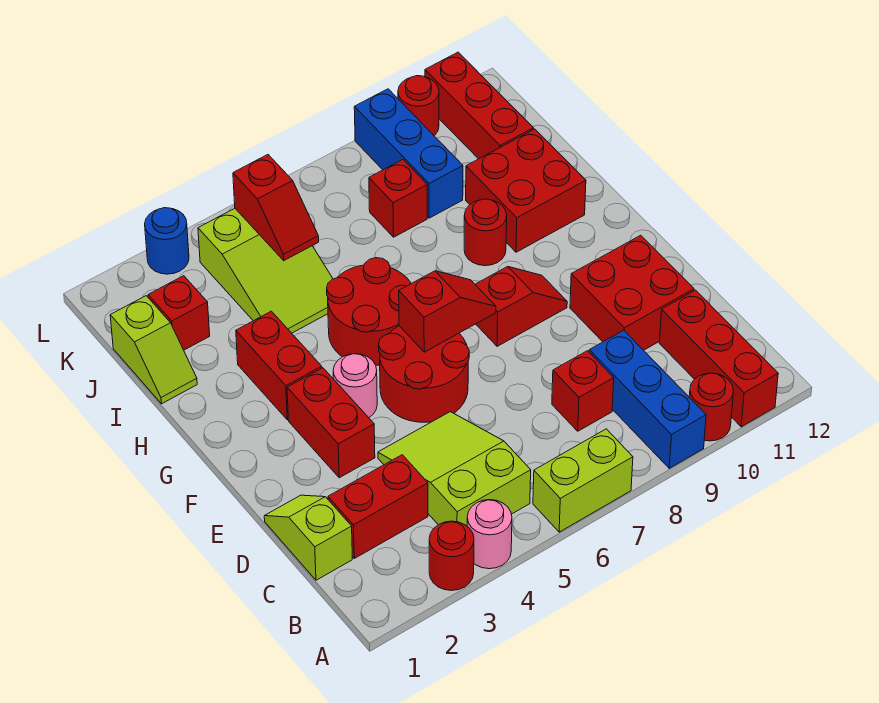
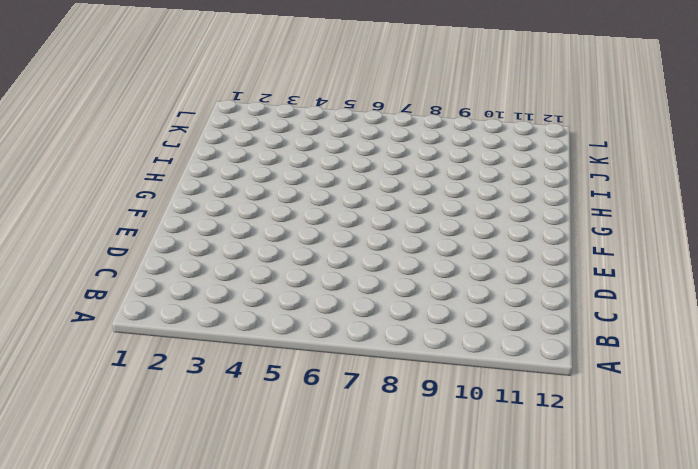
none -> red round brick A3 level 1
none -> pink round brick A4 level 1
none -> lime brick A6:A7 level 1

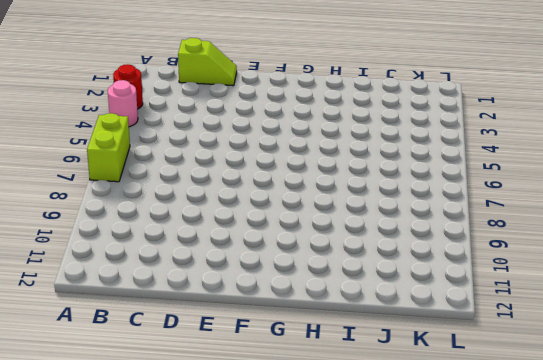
none -> blue brick A9:C9 level 1
none -> red round brick A10 level 1
none -> red brick A11:C11 level 1

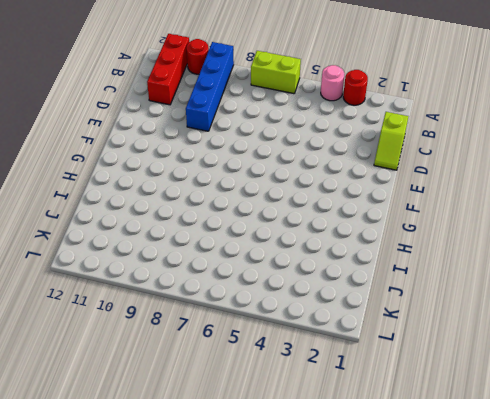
blue brick A9:D9 level 1 -> blue brick A9:C9 level 1
none -> lime slope B4:D5 level 1 top B
none -> red brick C2:C3 level 1
none -> red brick C8 level 1

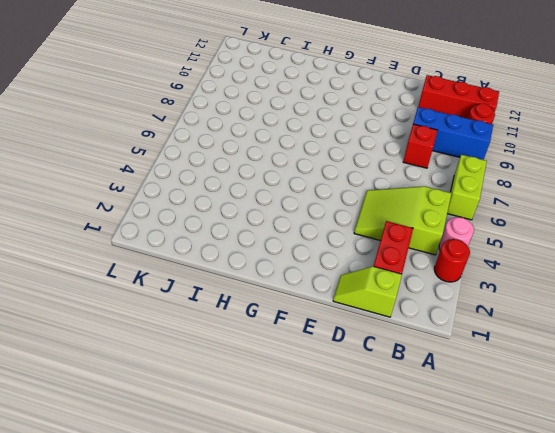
none -> red brick D10:E11 level 1
none -> red brick E3:F3 level 1
none -> red round brick E5:F6 level 1

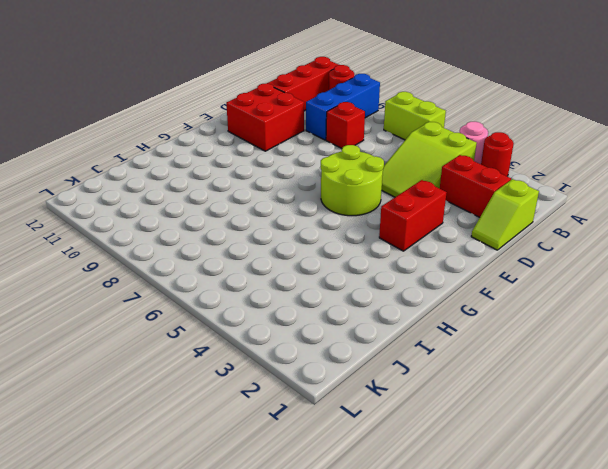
lime round brick E5:F6 level 1 -> red round brick E5:F6 level 1
none -> pink round brick F4 level 1
none -> red slope F8:F9 level 1 top 8
none -> red brick G3:H3 level 1

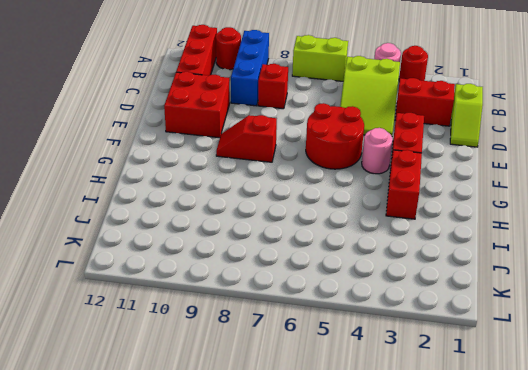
none -> red round brick G5:H6 level 1
none -> red round brick H9 level 1
none -> red brick H10:I11 level 1

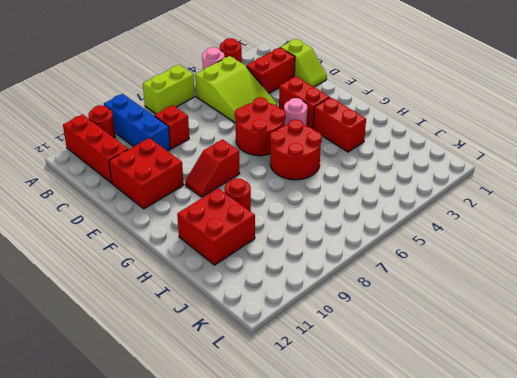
none -> lime slope I1:J1 level 1 top J
none -> lime slope I4:K5 level 1 top K
none -> red brick J2 level 1

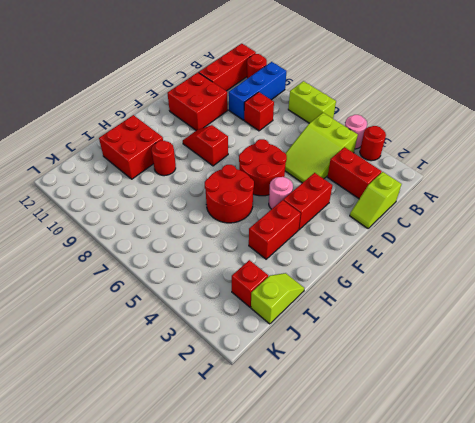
none -> lime slope I4:K5 level 1 top K
none -> red brick J8 level 1
none -> blue brick J9:L9 level 1

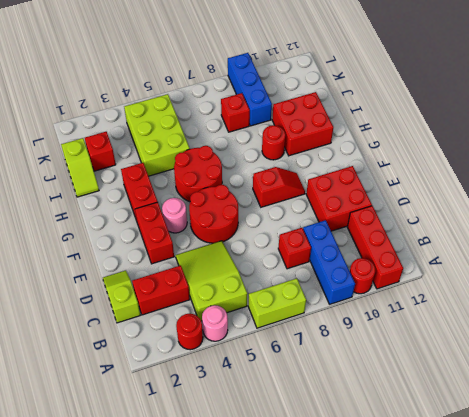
lime brick I4:K5 level 1 -> lime slope I4:K5 level 1 top K
none -> red brick J11:L11 level 1
none -> blue round brick L3 level 1
none -> red round brick L10 level 1

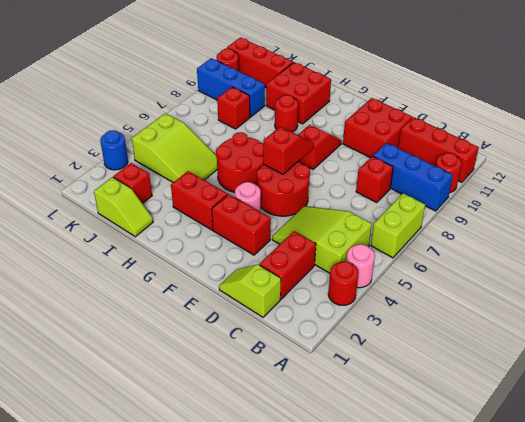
none -> red slope J5:K5 level 2 top K

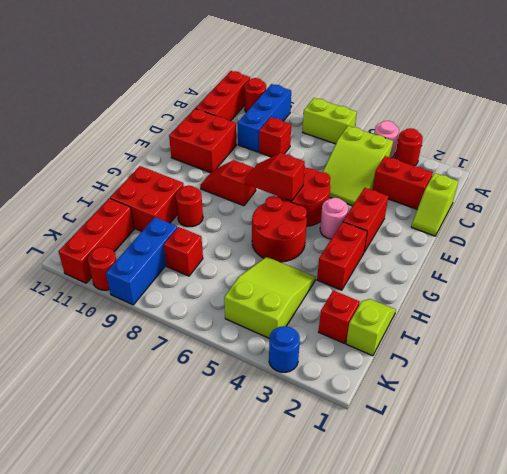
none -> red slope J5:K5 level 2 top K

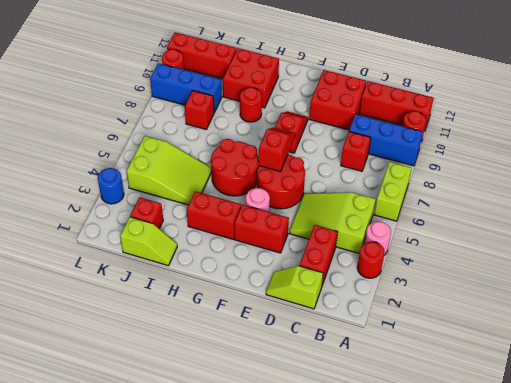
none -> red slope J5:K5 level 2 top K

